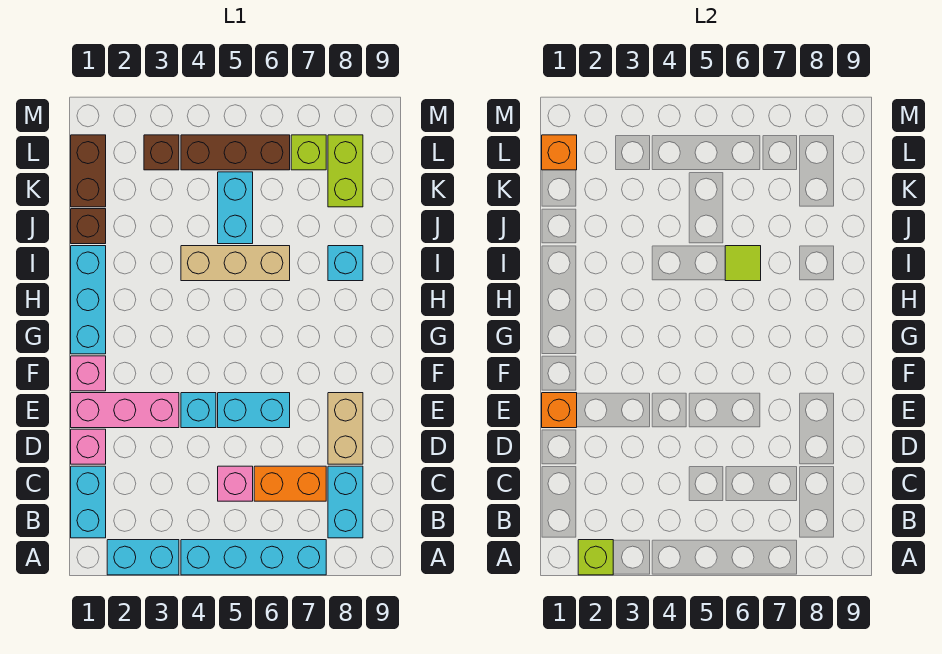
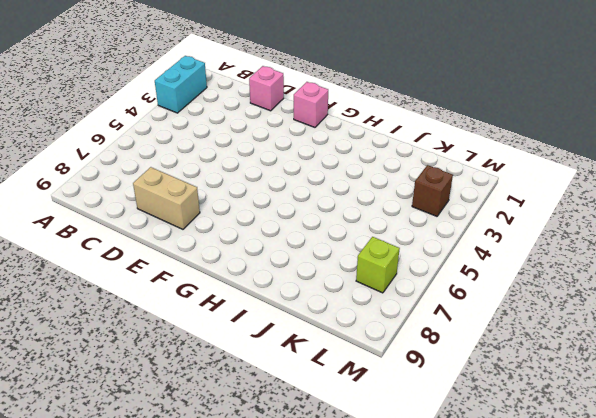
none -> cyan brick A4:A7 level 1
none -> cyan brick B1:C1 level 1
none -> cyan brick B8:C8 level 1

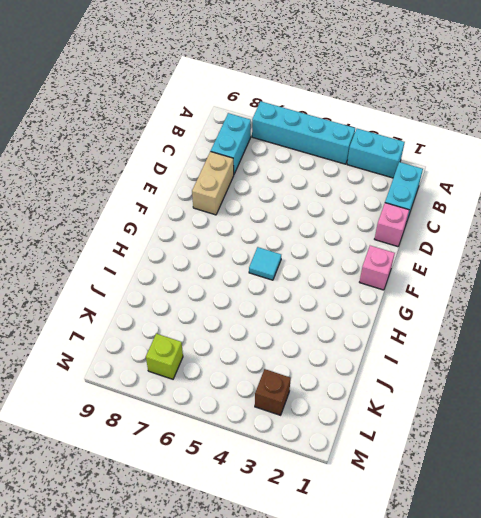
cyan tile G5 level 1 -> none
none -> pink brick C5 level 1
none -> orange brick C6:C7 level 1
none -> pink brick E1:E3 level 1

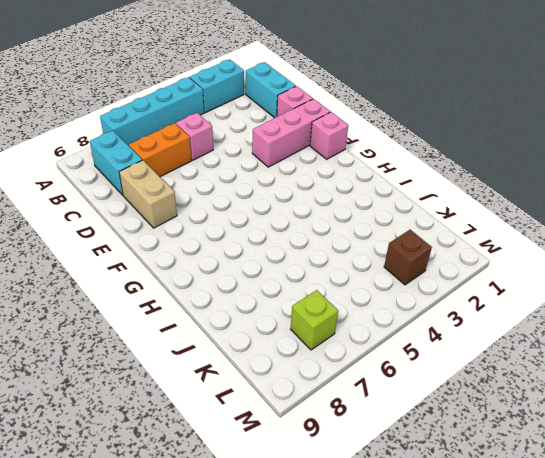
none -> cyan brick E4 level 1
none -> cyan brick E5:E6 level 1
none -> cyan brick G1:I1 level 1

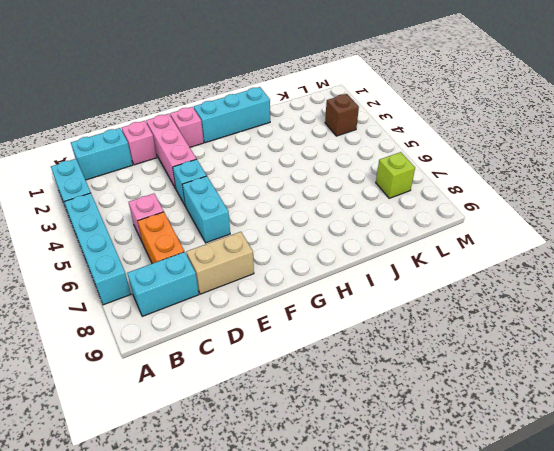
none -> tan brick I4:I6 level 1
none -> cyan brick I8 level 1
none -> brown brick J1 level 1

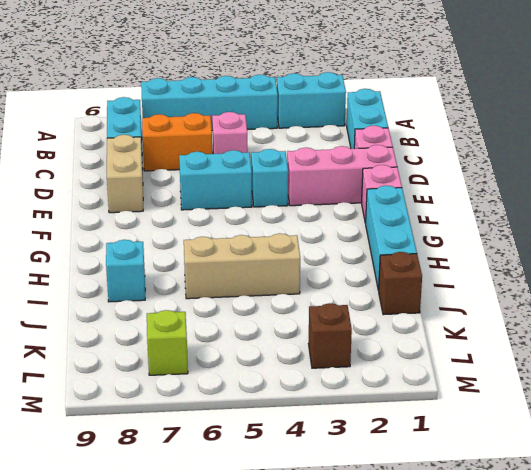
none -> cyan brick J5:K5 level 1
none -> brown brick K1:L1 level 1
none -> lime brick K8:L8 level 1

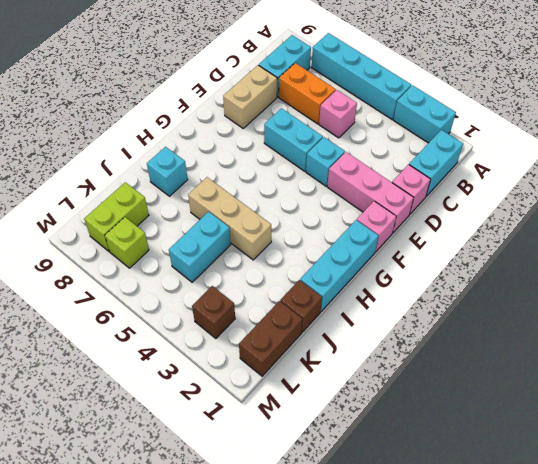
none -> brown brick L4:L6 level 1
none -> lime brick A2 level 2
none -> orange brick E1 level 2

